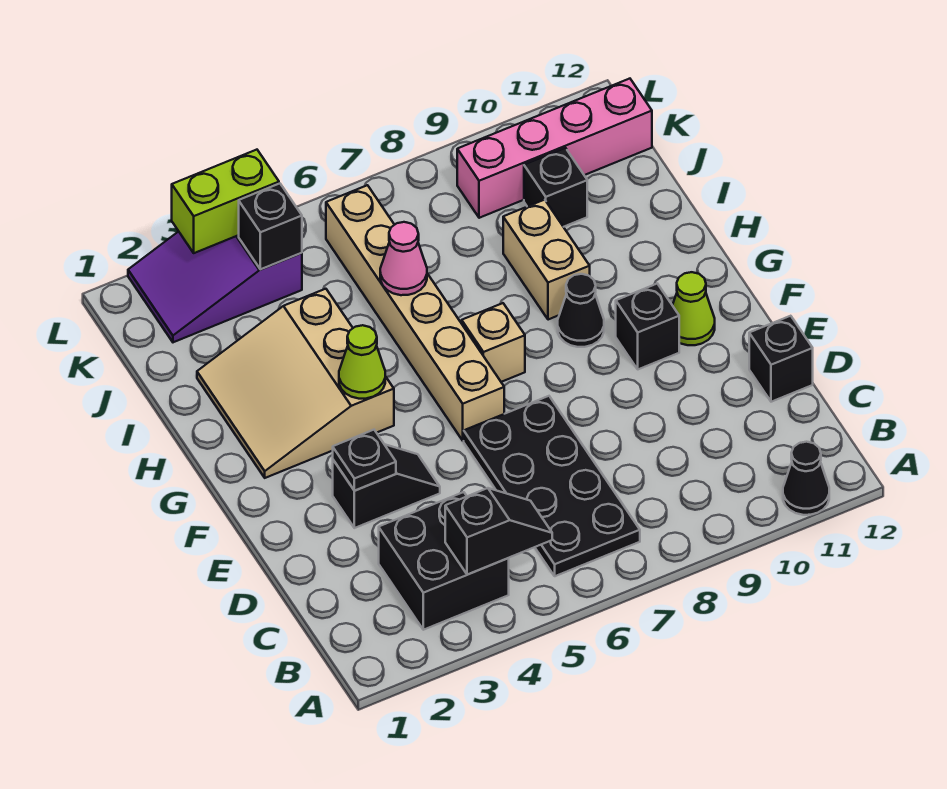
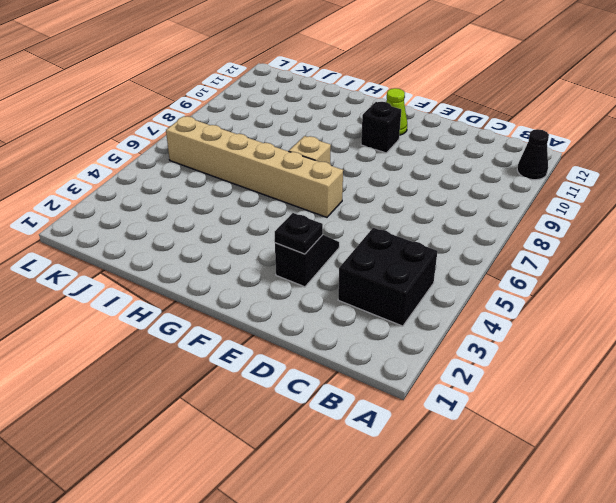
none -> black plate B6:E7 level 1
none -> black brick D12 level 1
none -> tan slope G2:I4 level 1 top 4

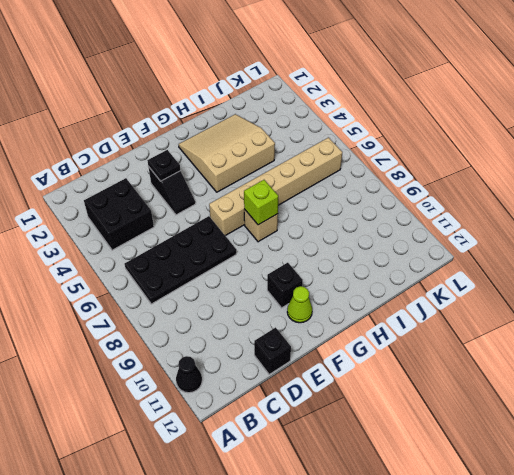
lime brick G7 level 2 -> none
none -> black cone G9 level 1
none -> tan brick H9:I9 level 1
none -> black brick J10 level 1

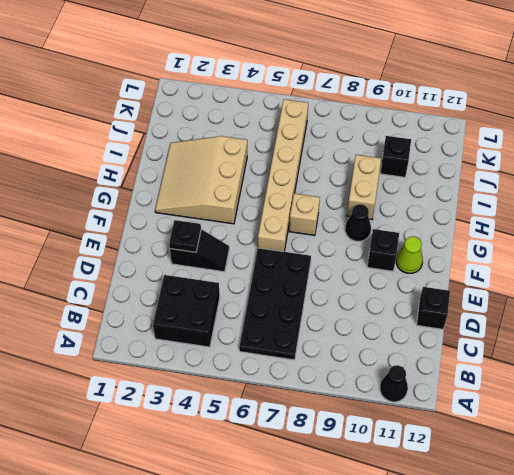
none -> purple slope K2:L4 level 1 top 4
none -> pink brick K9:K12 level 1
none -> black slope B4:B5 level 2 top 4

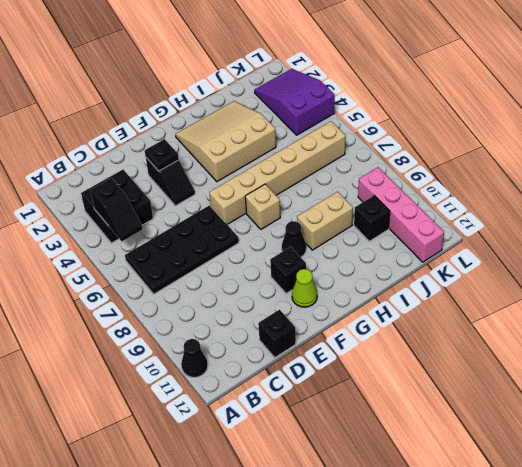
none -> lime cone G4 level 2
none -> pink cone I6 level 2
none -> black brick K4 level 2

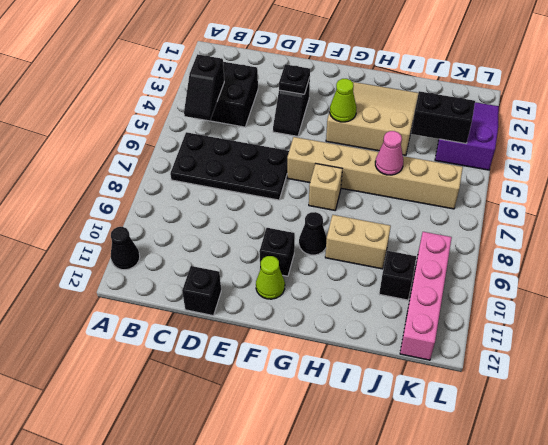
black brick J4:K4 level 2 -> black brick K4 level 2
none -> lime brick L3:L4 level 2

